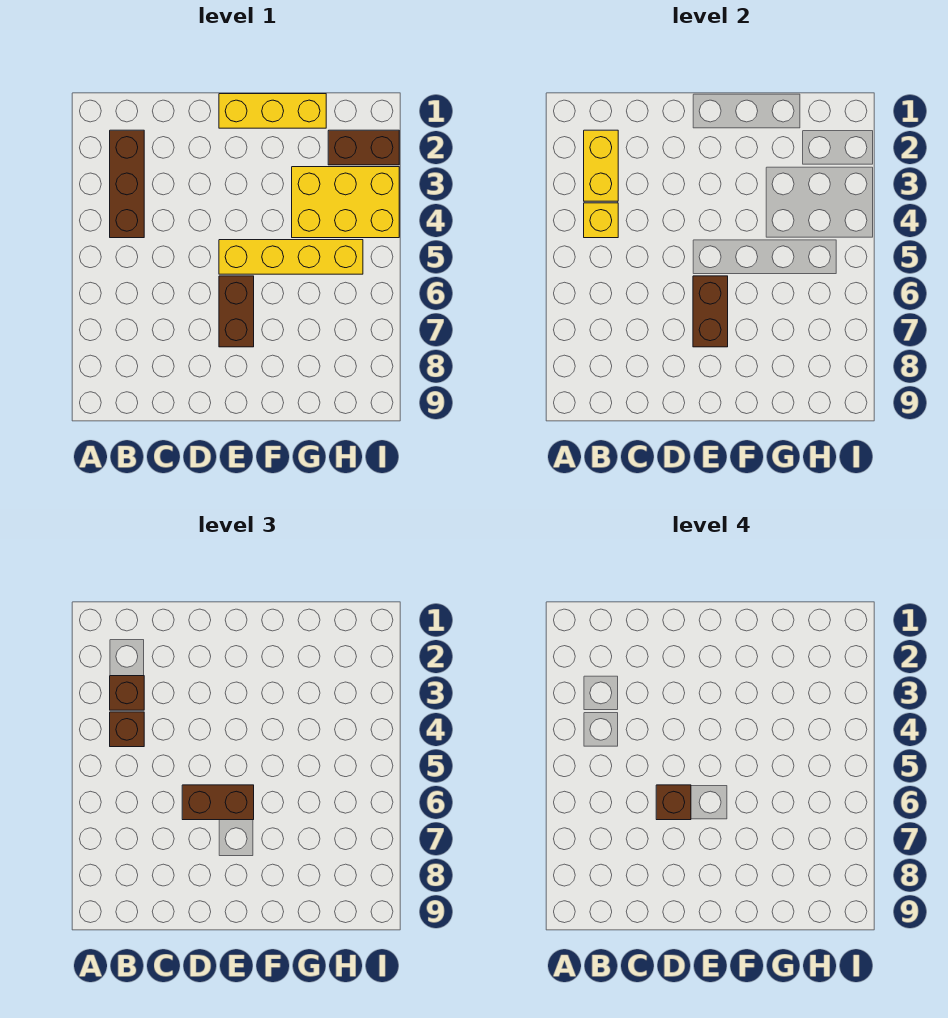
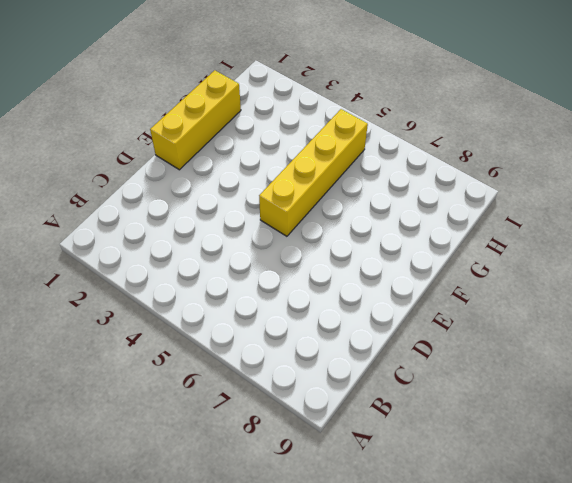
none -> brown brick B2:B4 level 1
none -> brown brick E6:E7 level 1
none -> yellow brick G3:I4 level 1

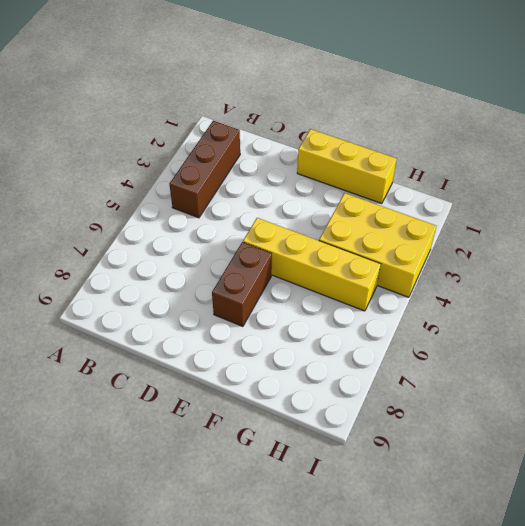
none -> brown brick H2:I2 level 1
none -> yellow brick B2:B3 level 2
none -> yellow brick B4 level 2

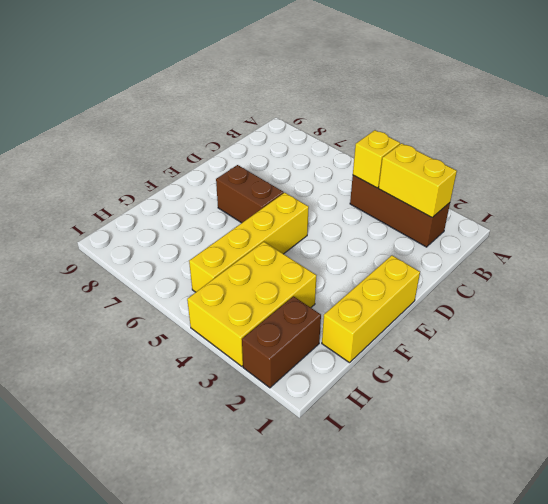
none -> brown brick E6:E7 level 2
none -> brown brick B3 level 3
none -> brown brick B4 level 3

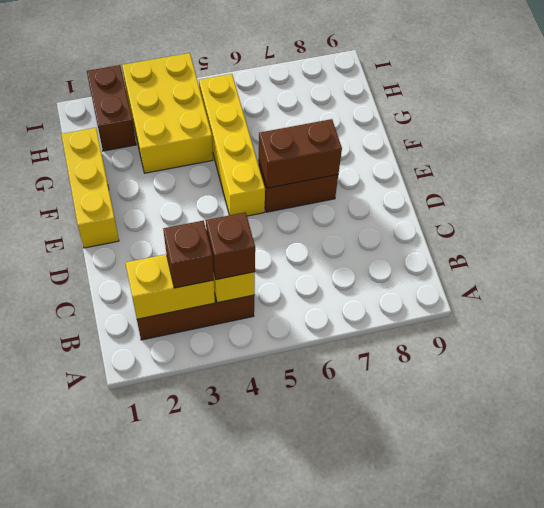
none -> brown brick D6:E6 level 3
none -> brown brick D6 level 4

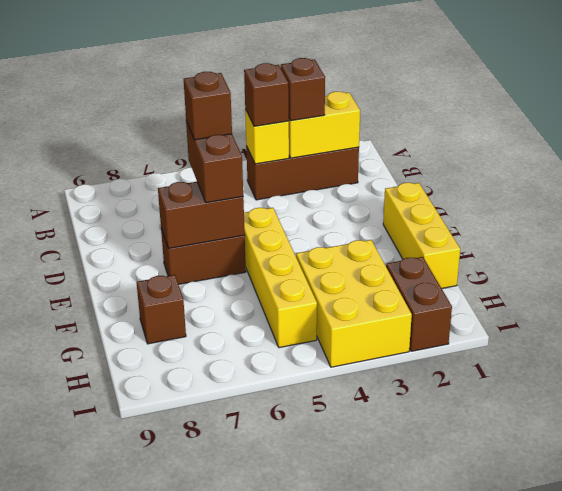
brown brick G8 level 1 -> none

